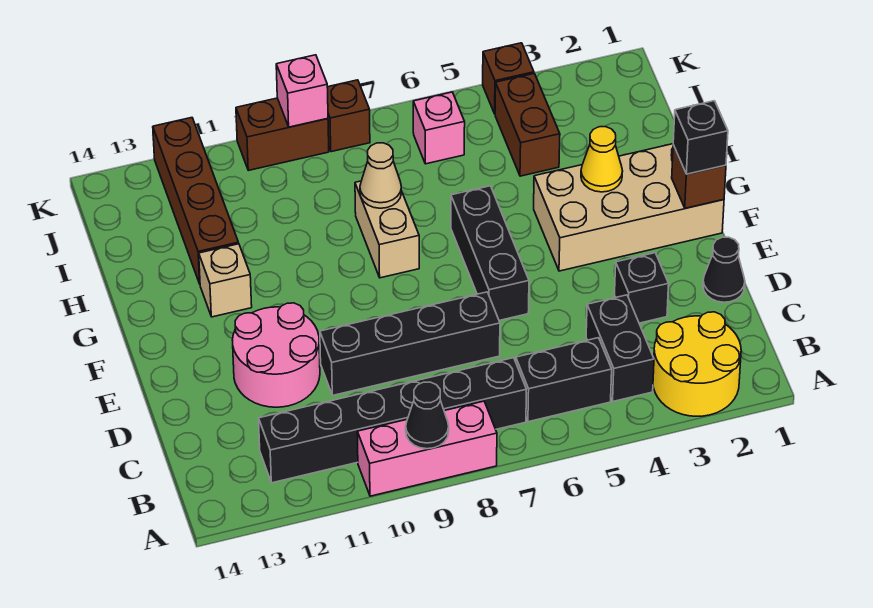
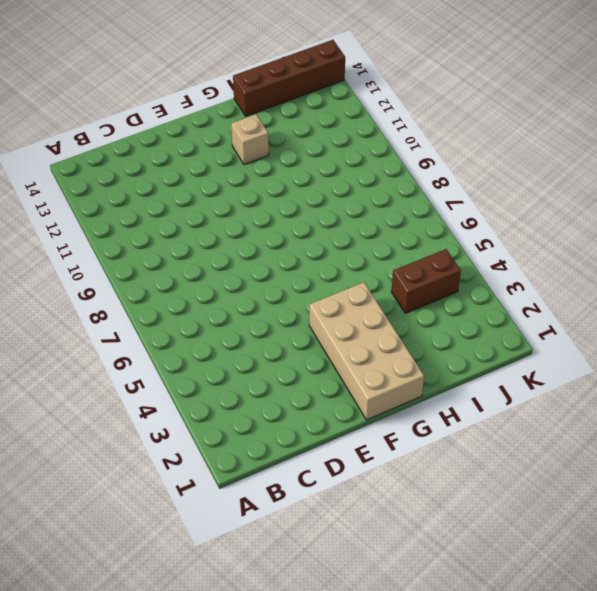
brown brick H14:K14 level 1 -> brown brick H12:K12 level 1
none -> yellow round brick A2:B3 level 1
none -> pink brick A8:A10 level 1
none -> black brick B4:C4 level 1

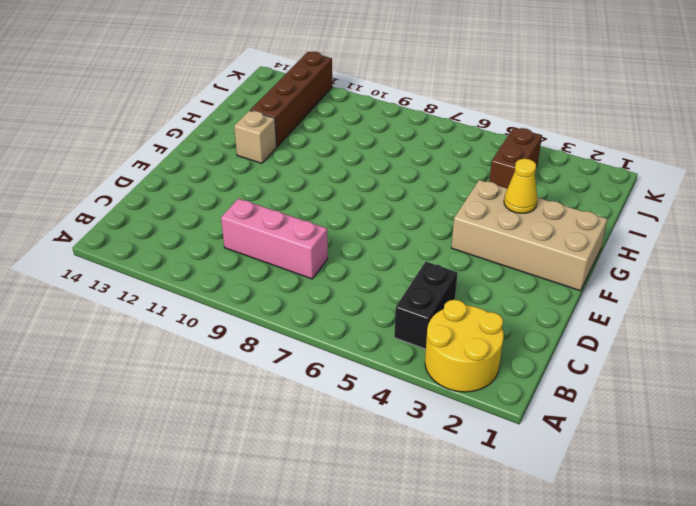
pink brick C8:C10 level 1 -> pink brick A8:A10 level 1
none -> black brick B5:B6 level 1
none -> black brick B7:B12 level 1
none -> black cone D1 level 1

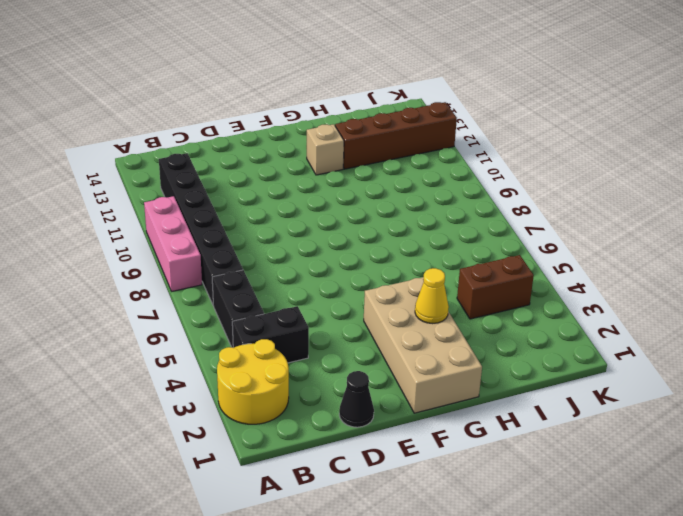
none -> black brick D3 level 1
none -> black brick D7:D10 level 1
none -> pink round brick D11:E12 level 1

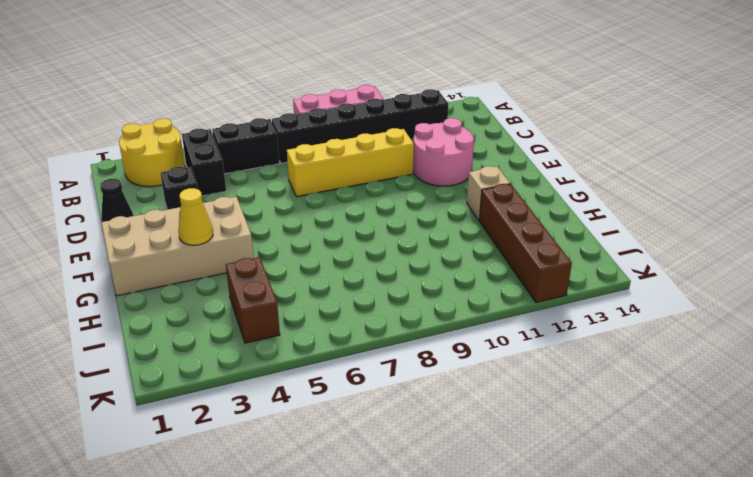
yellow brick D7:D10 level 1 -> black brick D7:D10 level 1
none -> black brick E6:G6 level 1
none -> tan brick G8:H8 level 1
none -> pink brick J6 level 1

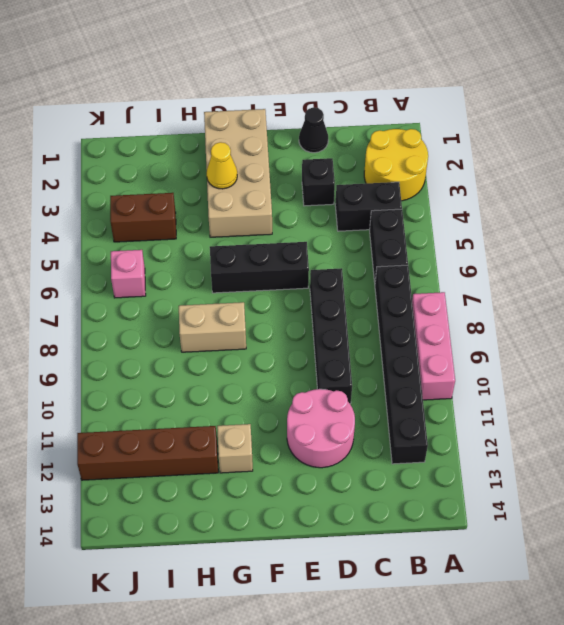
none -> brown brick K4 level 1
none -> brown brick K8 level 1
none -> brown brick K9:K10 level 1

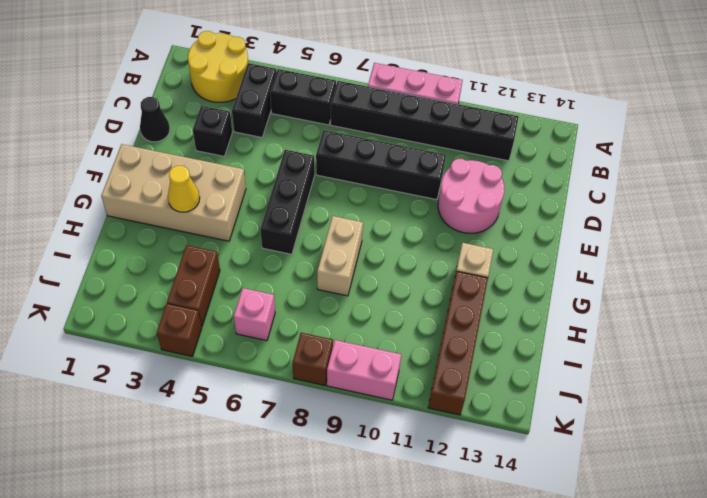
pink brick K9:K10 level 1 -> brown brick K9:K10 level 1
none -> black cone A9 level 2
none -> brown brick F1 level 2
none -> tan cone H8 level 2

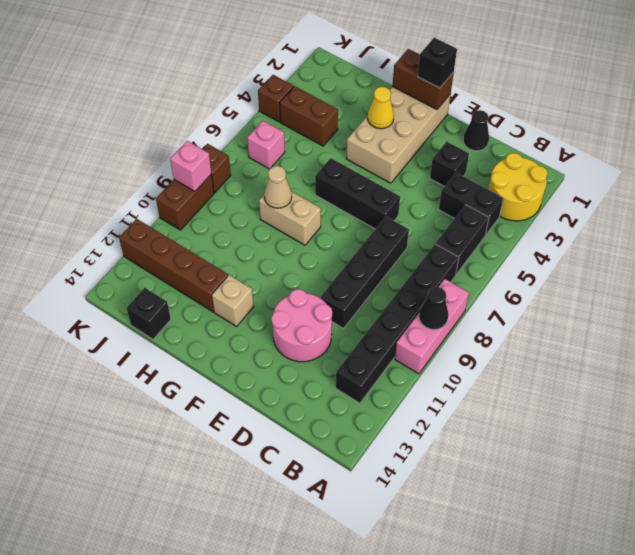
brown brick F1:G1 level 2 -> brown brick F1 level 2
black brick I14 level 1 -> none

